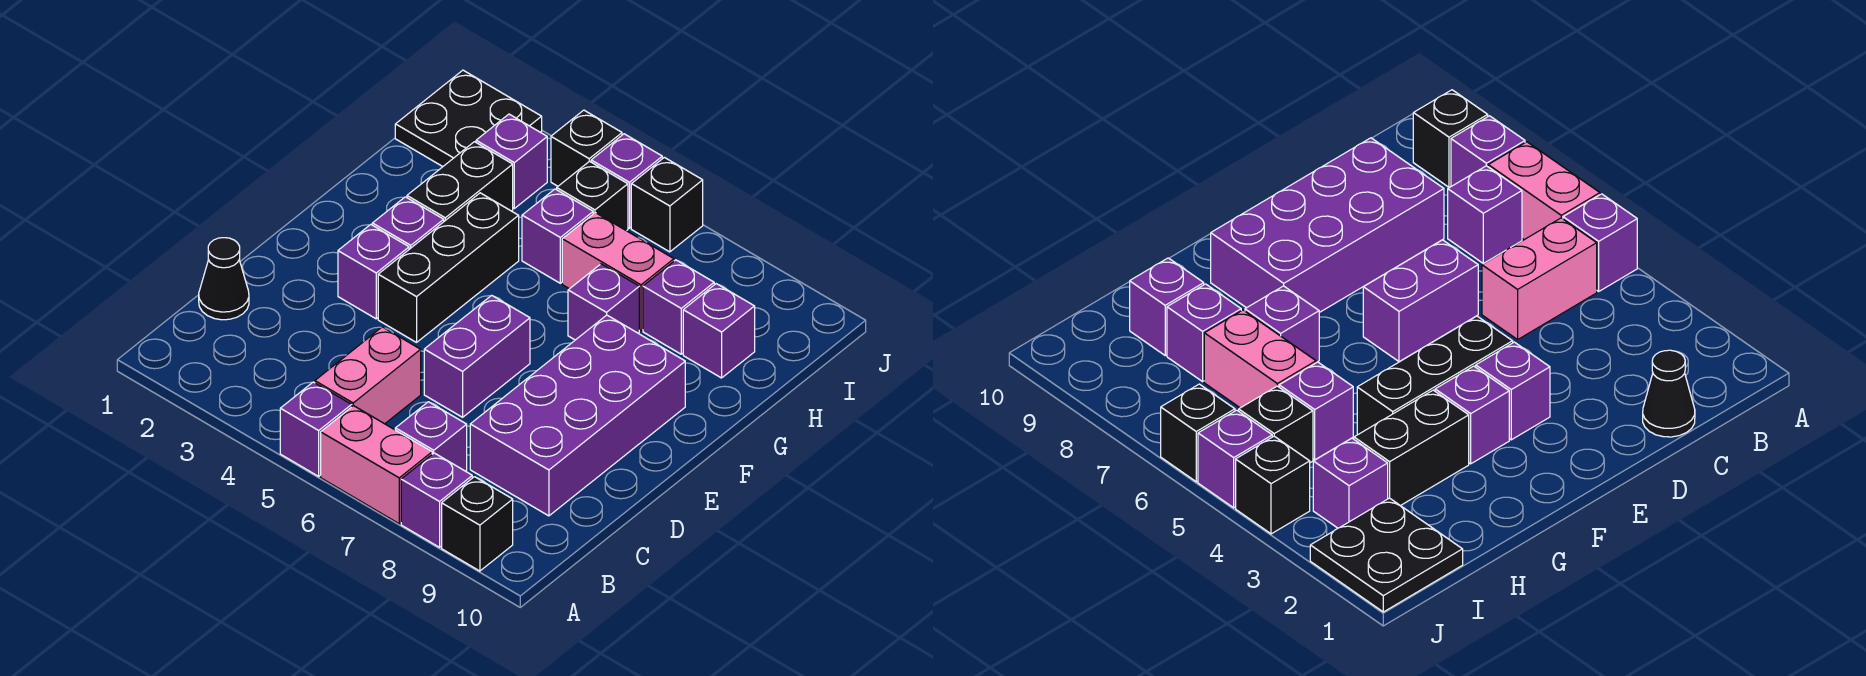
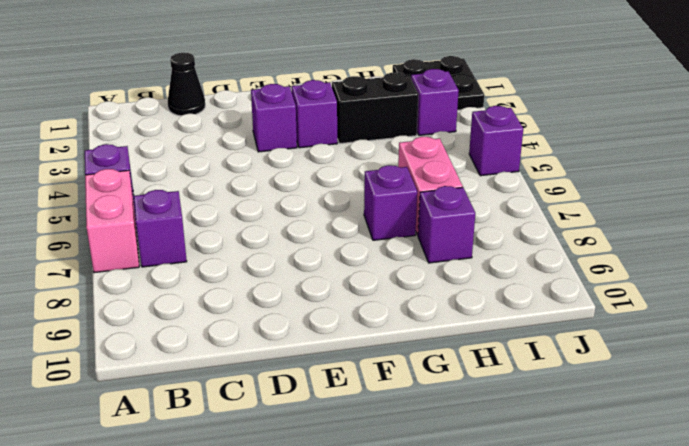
none -> purple brick A8 level 1
none -> black brick A9 level 1
none -> pink brick B5:C5 level 1

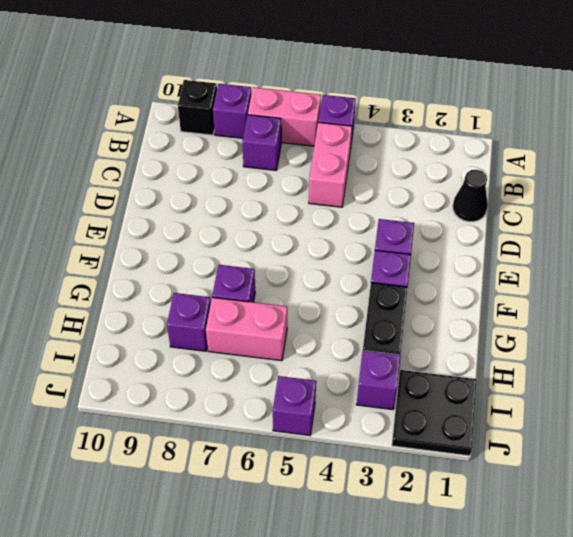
none -> purple brick C8:F9 level 1
none -> purple brick D6:E6 level 1
none -> black brick E4:G4 level 1

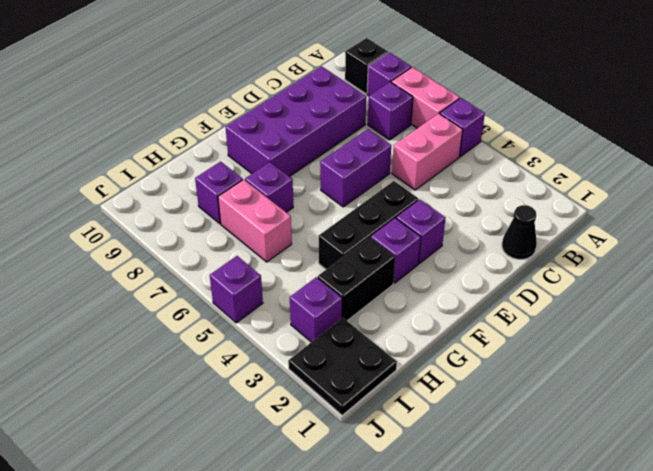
none -> purple brick H5 level 1
none -> purple brick H9 level 1
none -> black brick I5 level 1

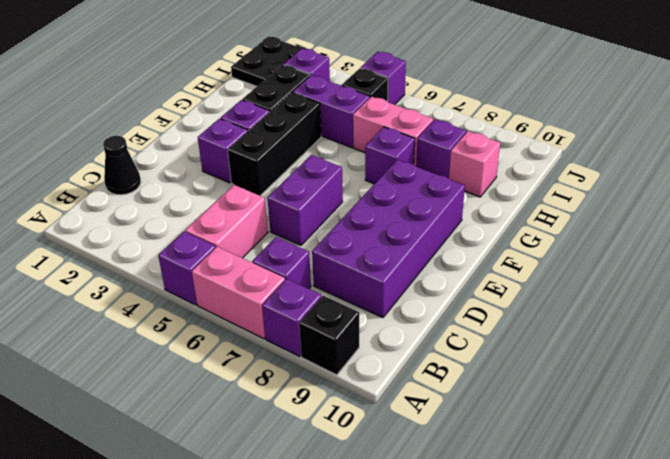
purple brick H4:H5 level 1 -> purple brick H5 level 1
pink brick H9 level 1 -> purple brick H9 level 1
none -> black brick J4 level 1
none -> black brick J6 level 1

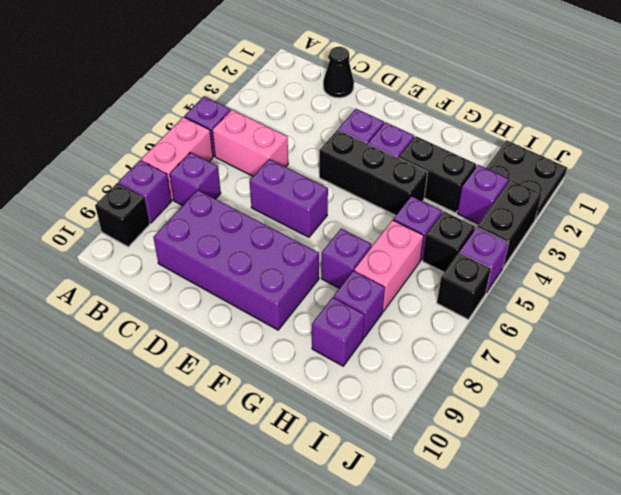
black brick J3:J4 level 1 -> black brick J4 level 1

